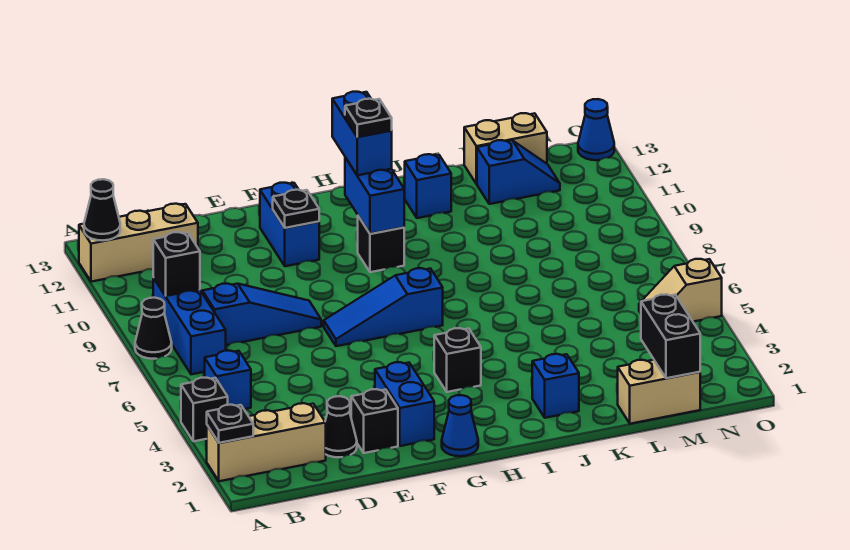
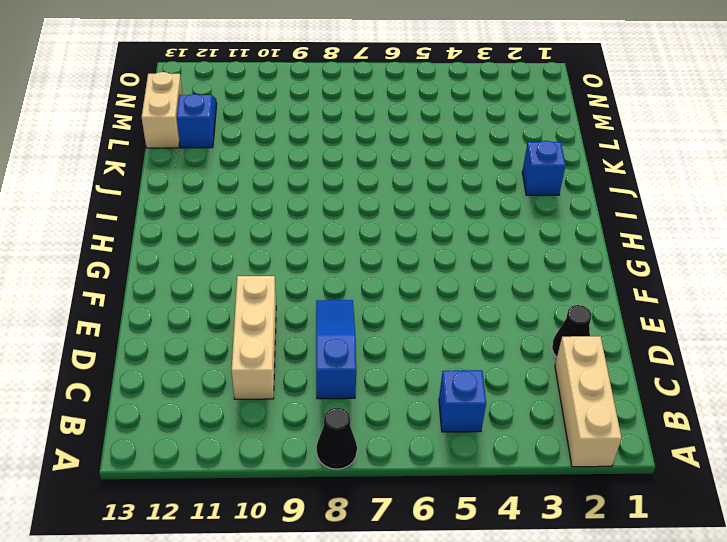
tan brick C10:E10 level 1 -> tan brick A12:C12 level 1
none -> black brick A4 level 1
none -> blue brick B7:B9 level 1
none -> black brick E2 level 1
none -> blue brick F2:F3 level 1

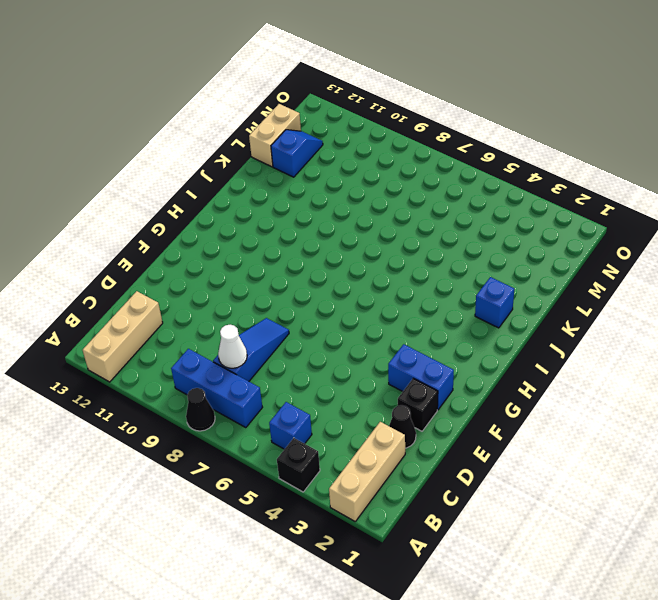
white cone C8 level 2 -> none
none -> blue slope F7:H7 level 1 top H
none -> blue brick F11:F12 level 1
none -> blue cone G1 level 1
none -> black brick H4 level 1

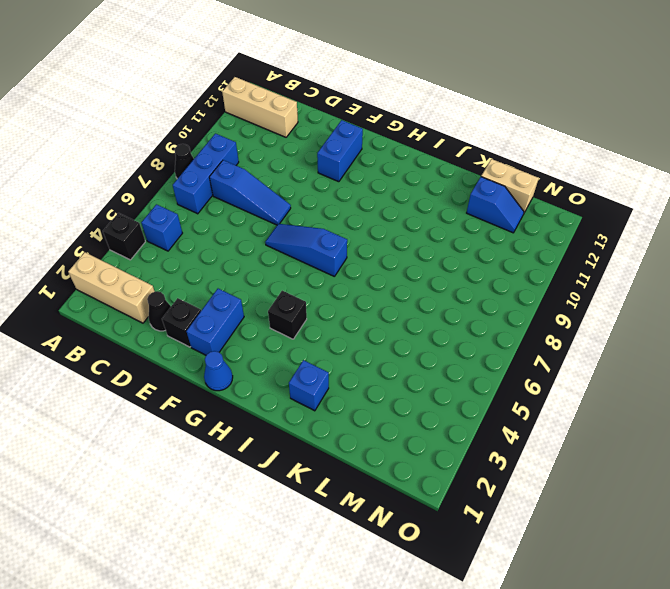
none -> black brick H10 level 1
none -> blue brick J12 level 1
none -> tan brick L1:M1 level 1
none -> tan slope N5:O5 level 1 top O

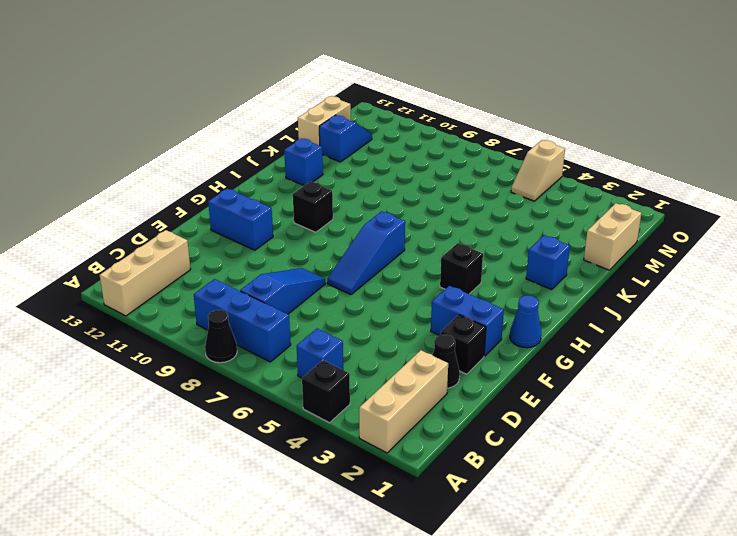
none -> blue cone O13 level 1
none -> black plate A2 level 2
none -> black cone A12 level 2
none -> black brick B9 level 2

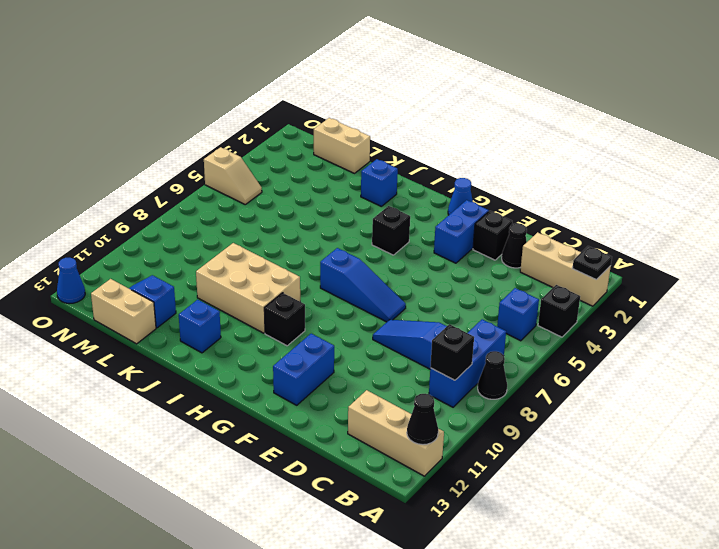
tan brick I9:K10 level 1 -> none
none -> black plate F11 level 2
none -> blue brick H10:H11 level 2
none -> black brick M1:M2 level 2
none -> blue brick H11:H12 level 3

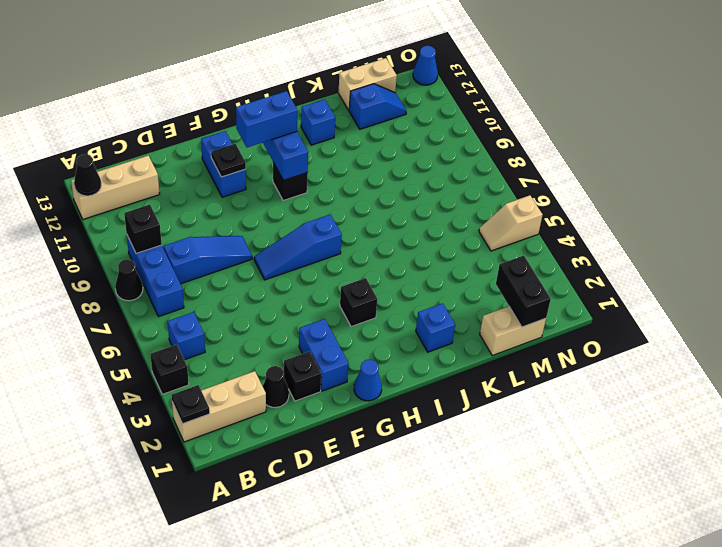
blue brick G11:H11 level 3 -> blue brick H11:H12 level 3
none -> black plate H11 level 4

